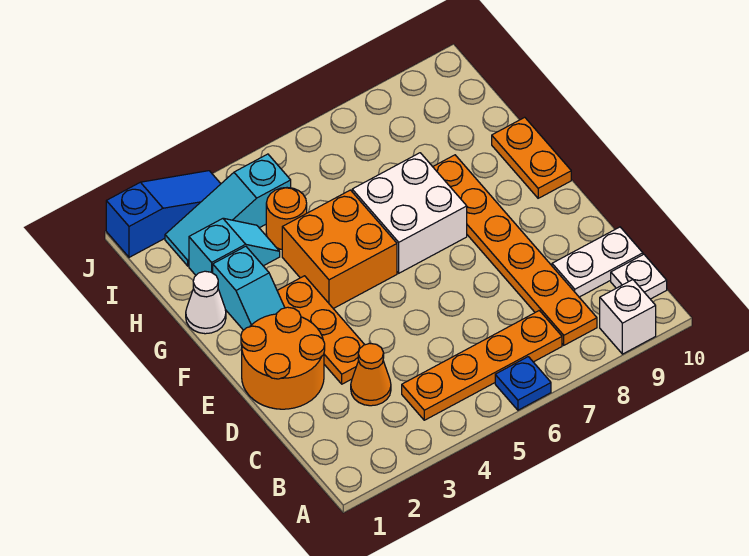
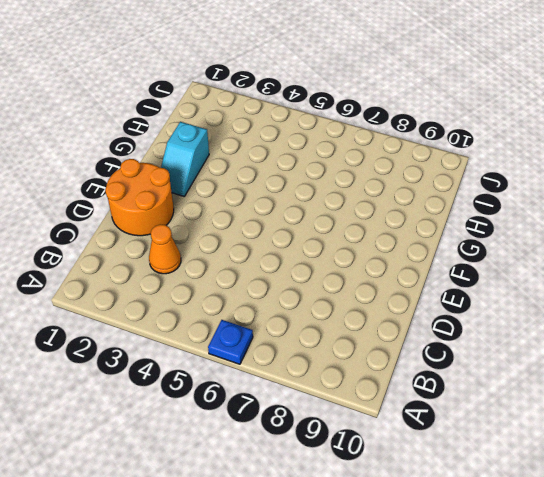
none -> white brick A9 level 1
none -> orange plate B4:B7 level 1
none -> orange plate B8:G8 level 1

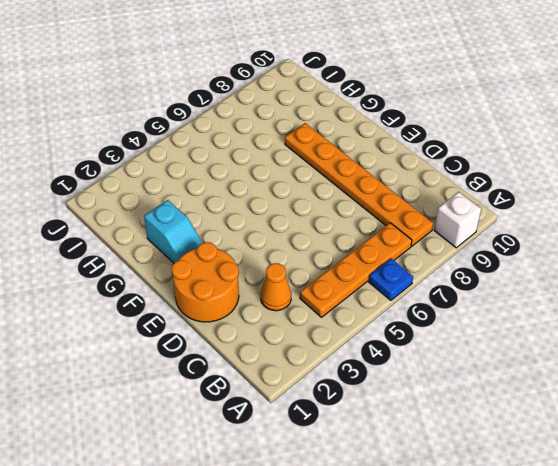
none -> white plate B10 level 1
none -> white plate C9:C10 level 1
none -> orange plate D3:F3 level 1

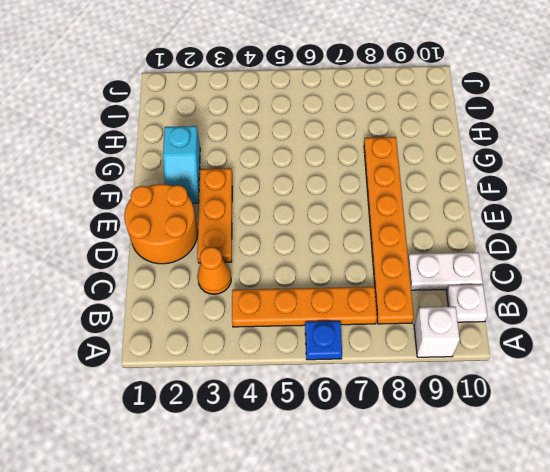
none -> orange brick F4:G5 level 1
none -> white brick F6:G7 level 1
none -> orange plate F10:G10 level 1

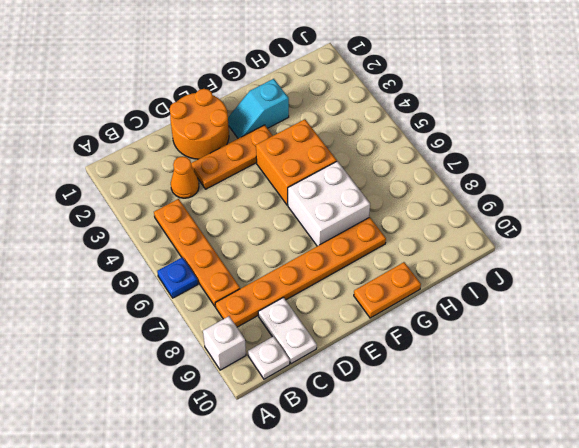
none -> white cone G1 level 1
none -> cyan slope H2:H3 level 1 top 2
none -> orange round brick H4 level 1

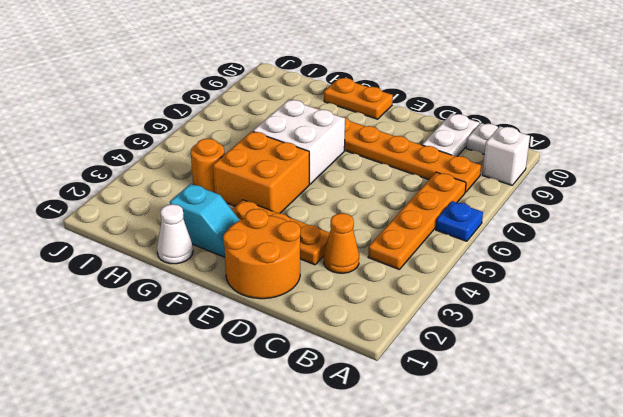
none -> cyan slope H2:H3 level 1 top 2
none -> cyan slope I2:I4 level 1 top 4
none -> blue slope J1:J3 level 1 top 1

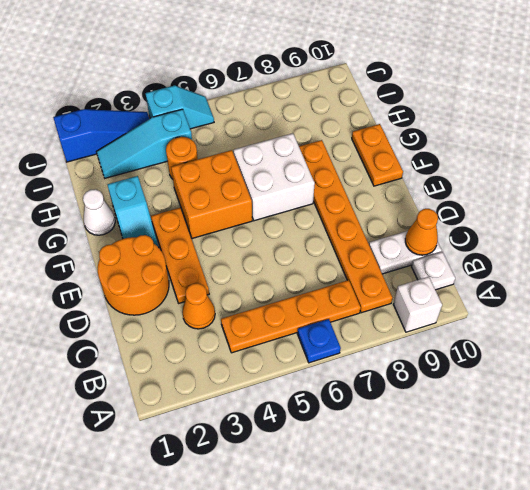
orange cone C10 level 2 -> none
cyan slope J4:J5 level 1 top 4 -> cyan slope H2:H3 level 1 top 2

